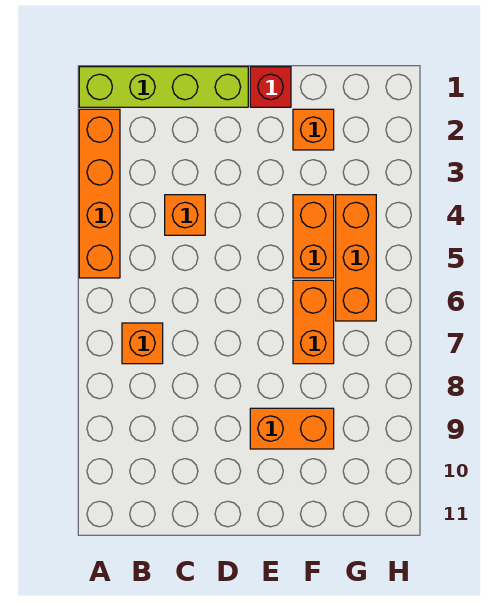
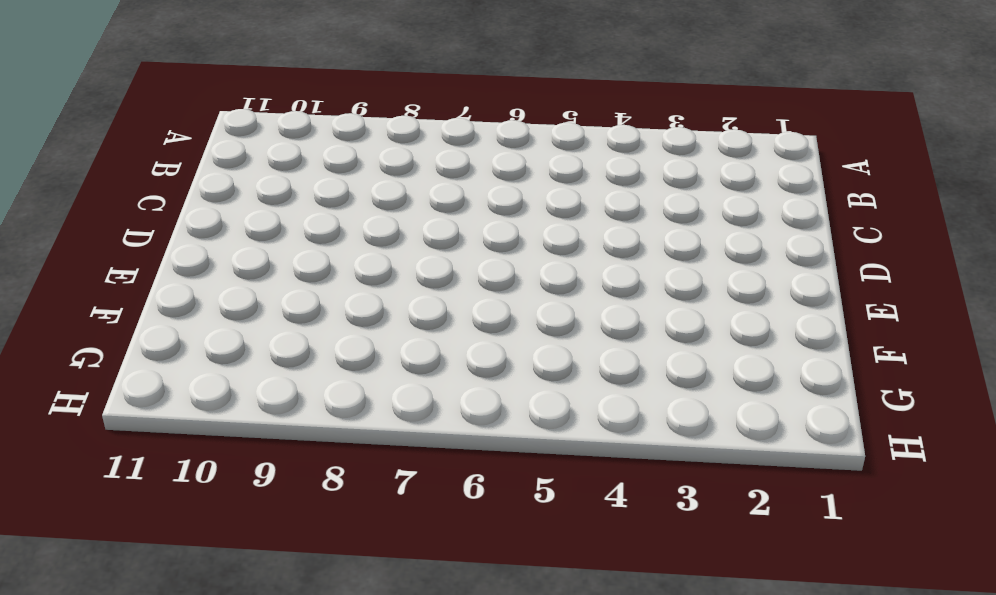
none -> lime brick A1:D1 level 1
none -> orange brick A2:A5 level 1

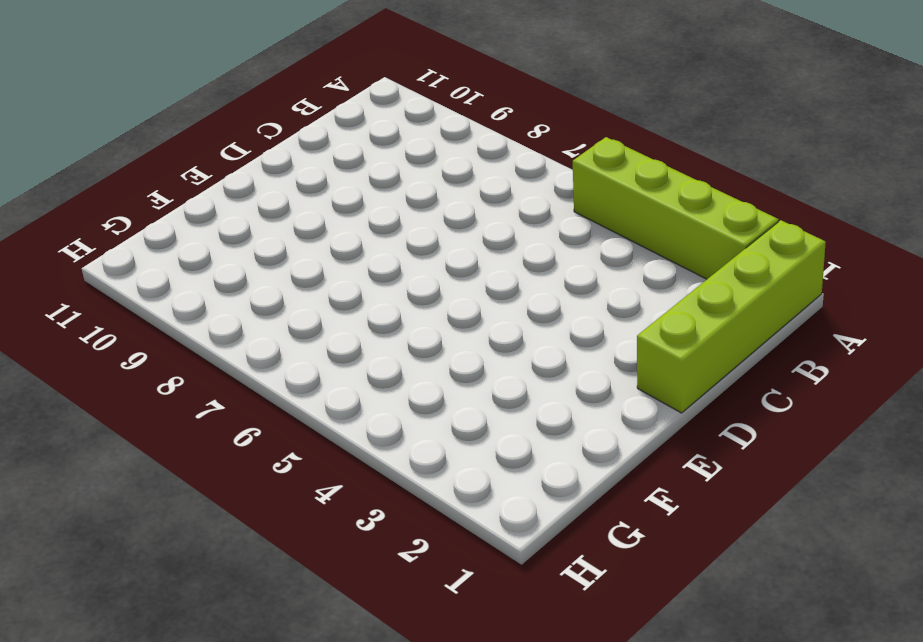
lime brick A2:A5 level 1 -> orange brick A2:A5 level 1
none -> orange brick B7 level 1
none -> orange brick C4 level 1

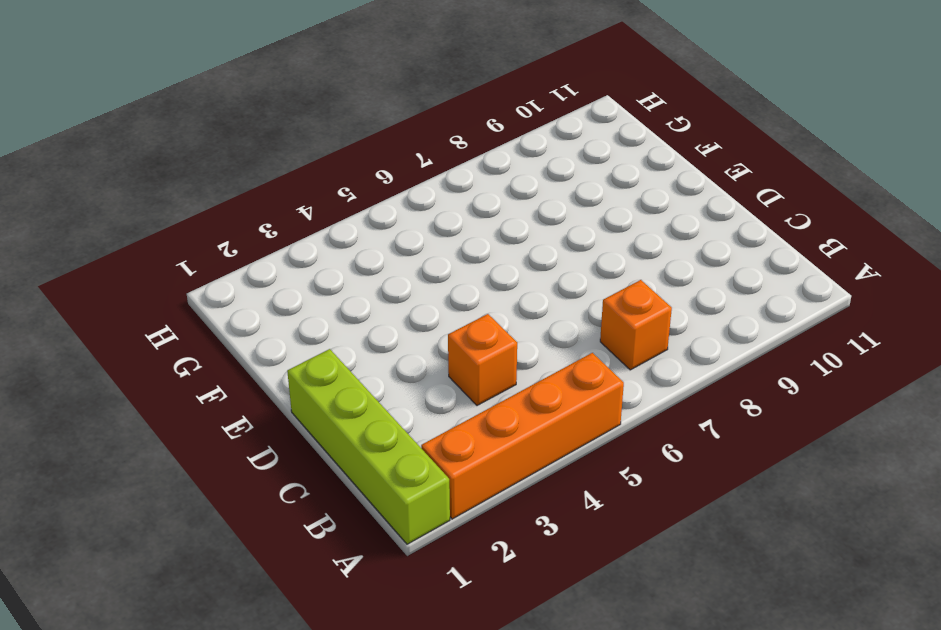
none -> red brick E1 level 1
none -> orange brick E9:F9 level 1

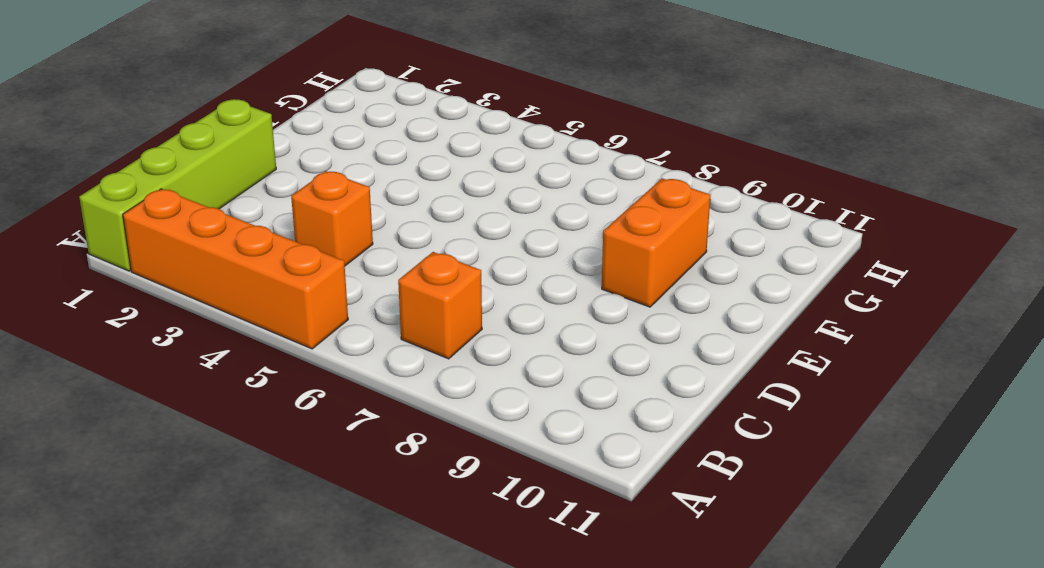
none -> red brick E1 level 1
none -> orange brick F2 level 1

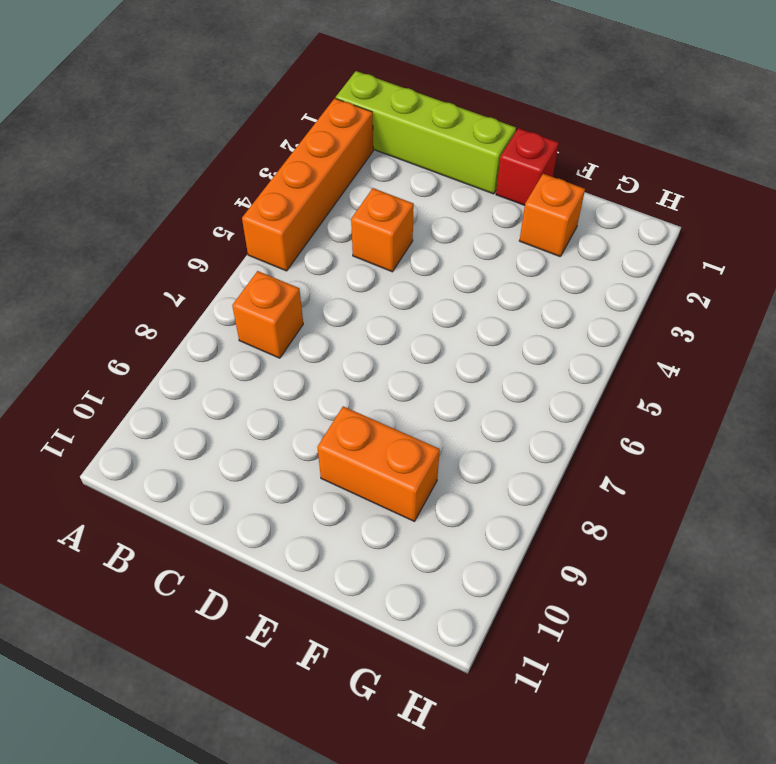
none -> orange brick F4:F5 level 1
none -> orange brick F6:F7 level 1

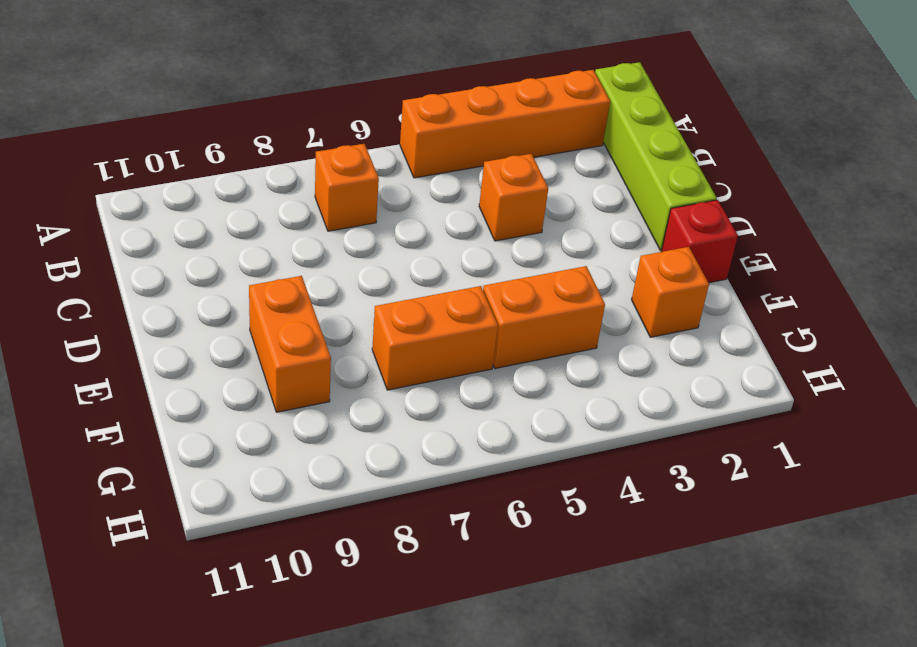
none -> orange brick G4:G6 level 1

